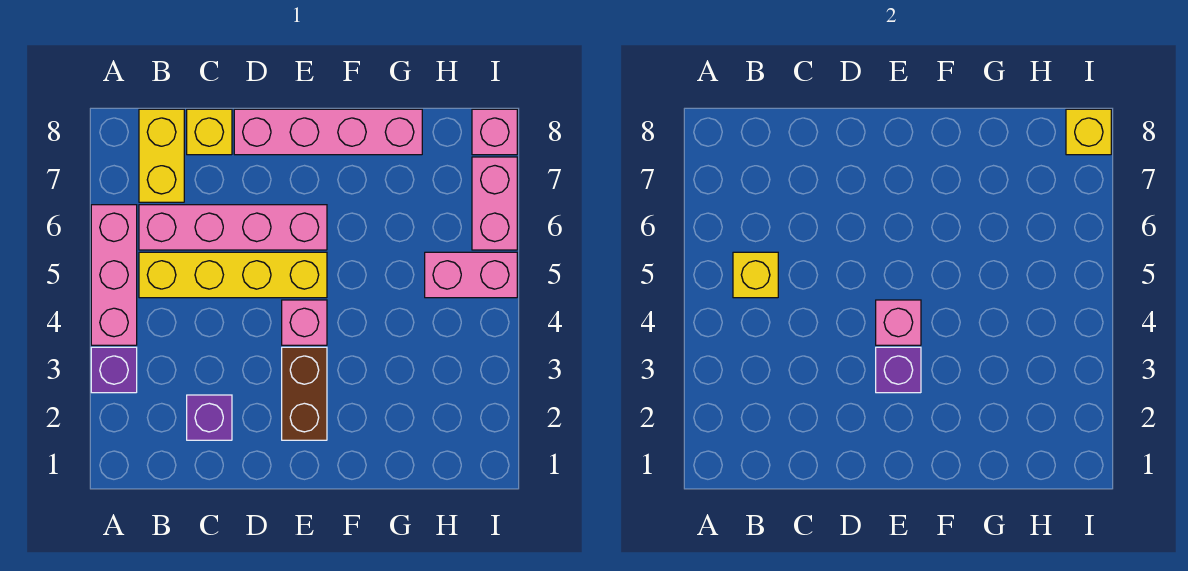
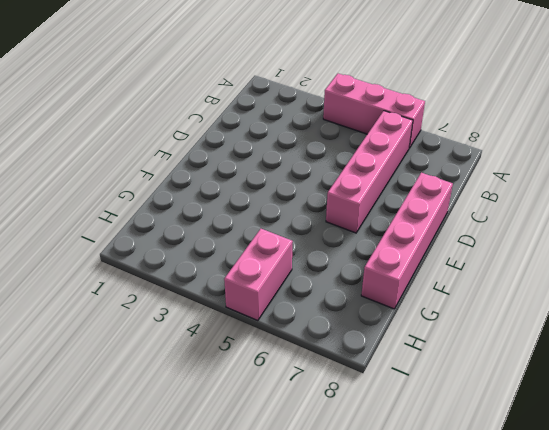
none -> purple brick A3 level 1
none -> yellow brick B5:E5 level 1
none -> yellow brick B7:B8 level 1

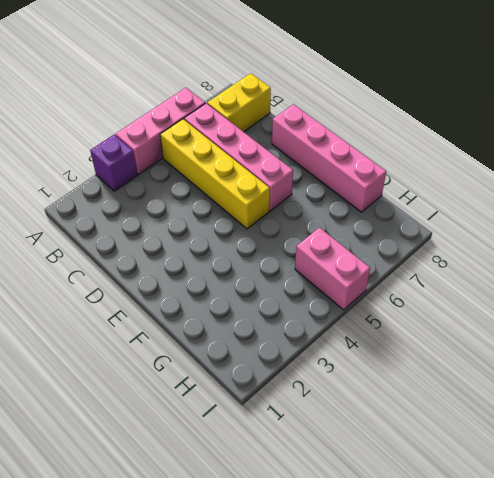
none -> purple brick C2 level 1
none -> yellow brick C8 level 1
none -> brown brick E2:E3 level 1

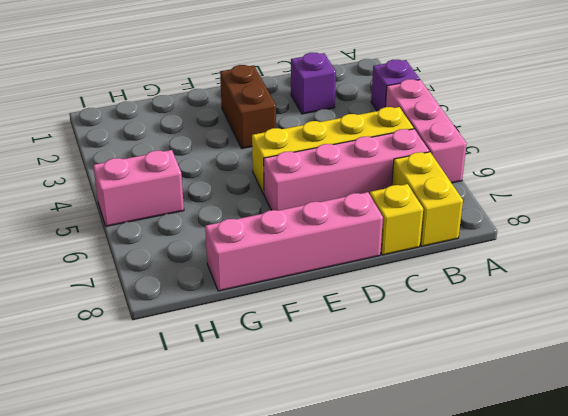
none -> pink brick E4 level 1
none -> pink brick I6:I7 level 1
none -> pink brick I8 level 1

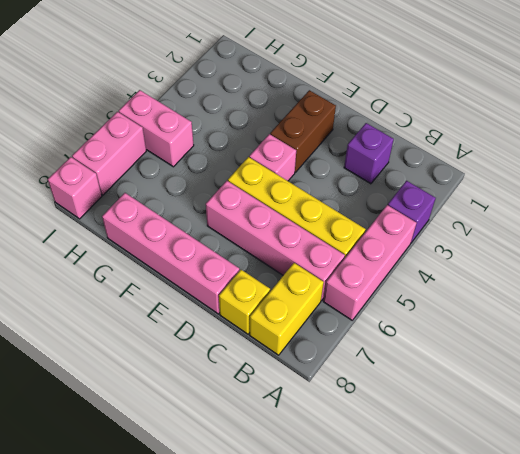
none -> yellow brick B5 level 2
none -> purple brick E3 level 2
none -> pink brick E4 level 2

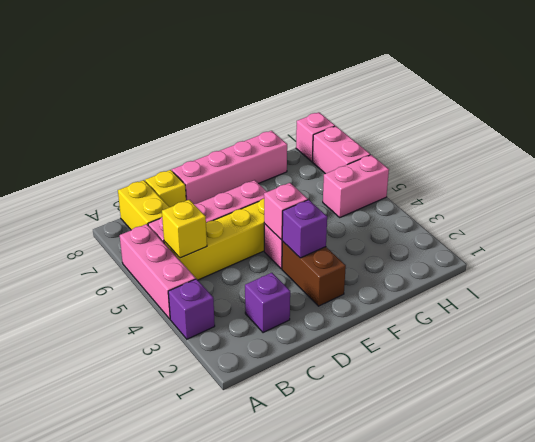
none -> yellow brick I8 level 2

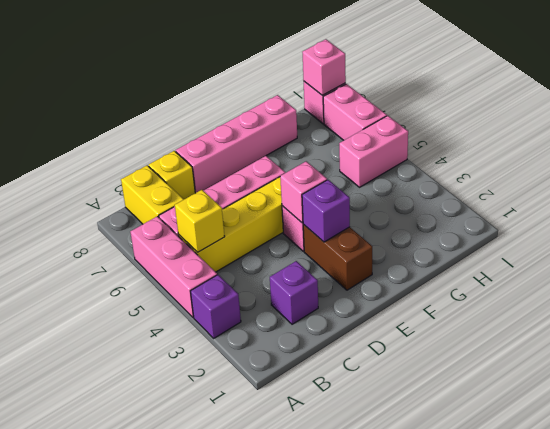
pink brick I8 level 2 -> yellow brick I8 level 2

